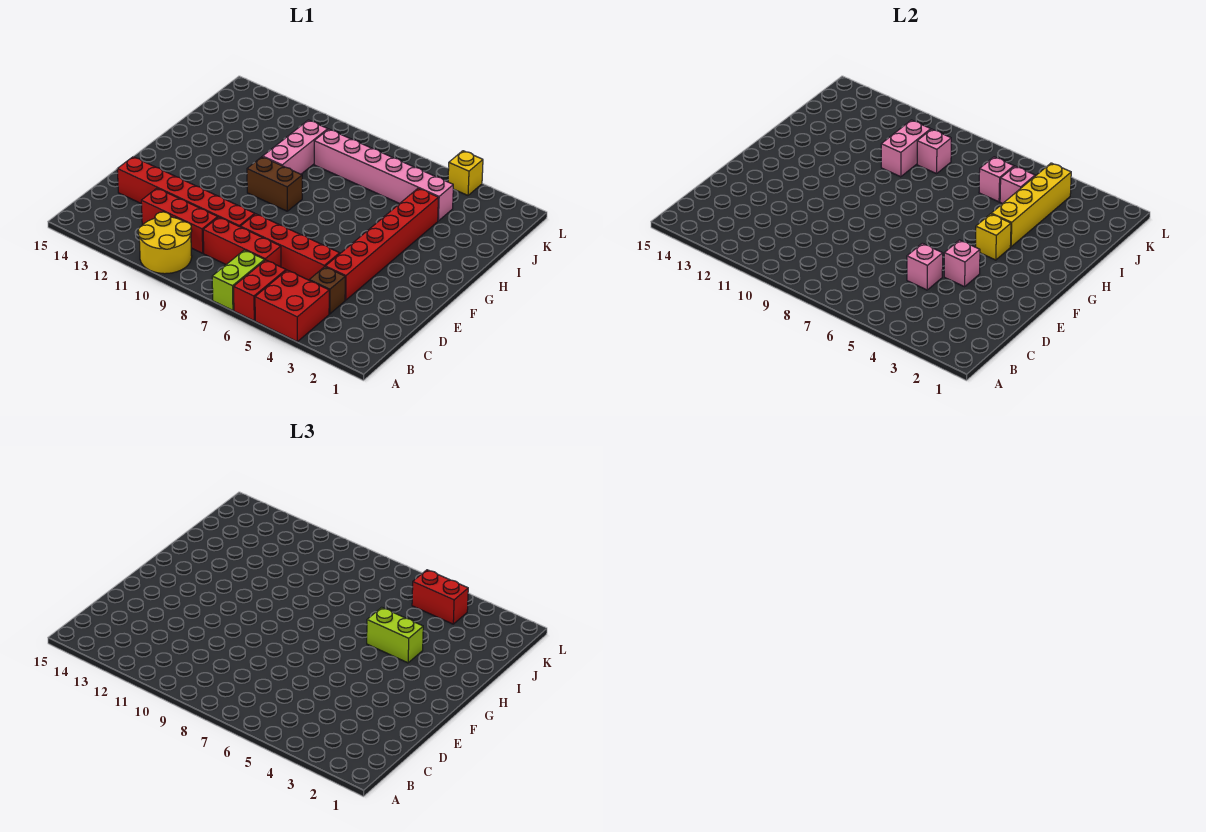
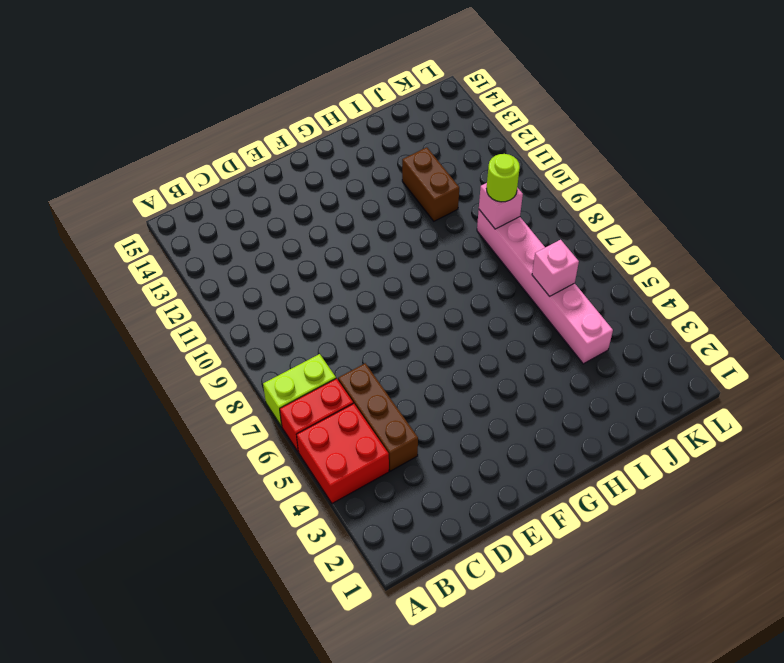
brown brick C4:C6 level 1 -> brown brick C4 level 1
brown brick I11:I12 level 1 -> brown brick G9:G10 level 1
lime round brick J9 level 3 -> none
none -> yellow round brick A10:B11 level 1
none -> red brick C7:C9 level 1
none -> red brick C10:C12 level 1

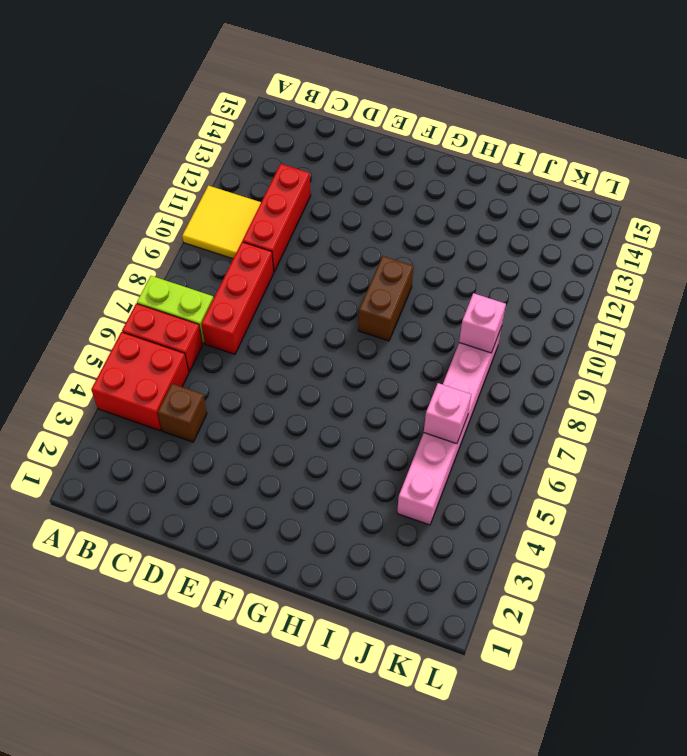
yellow tile A10:B11 level 1 -> yellow round brick A10:B11 level 1
none -> red brick D4:I4 level 1
none -> red brick D5:D8 level 1
none -> red brick D9:D14 level 1

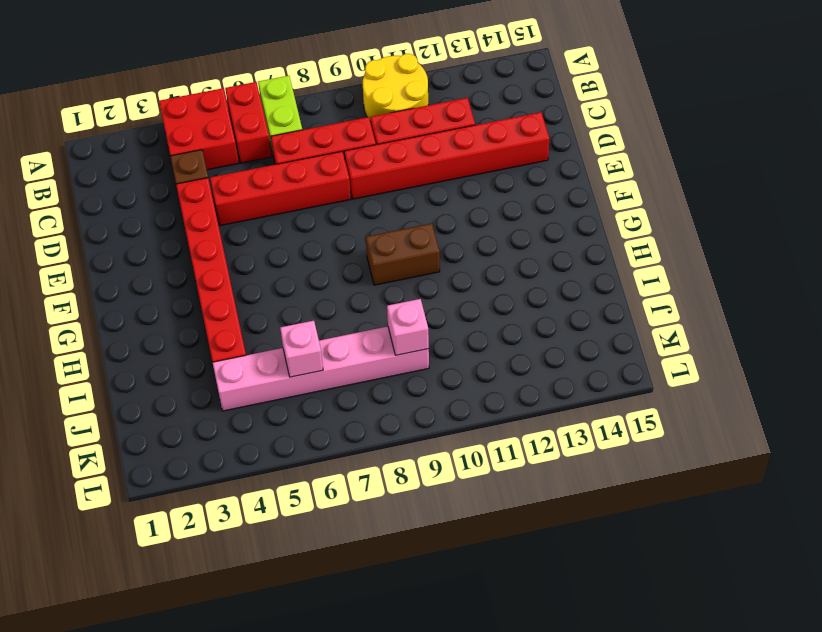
none -> pink brick H10:J10 level 1
none -> yellow brick L4 level 1
none -> pink brick D5 level 2

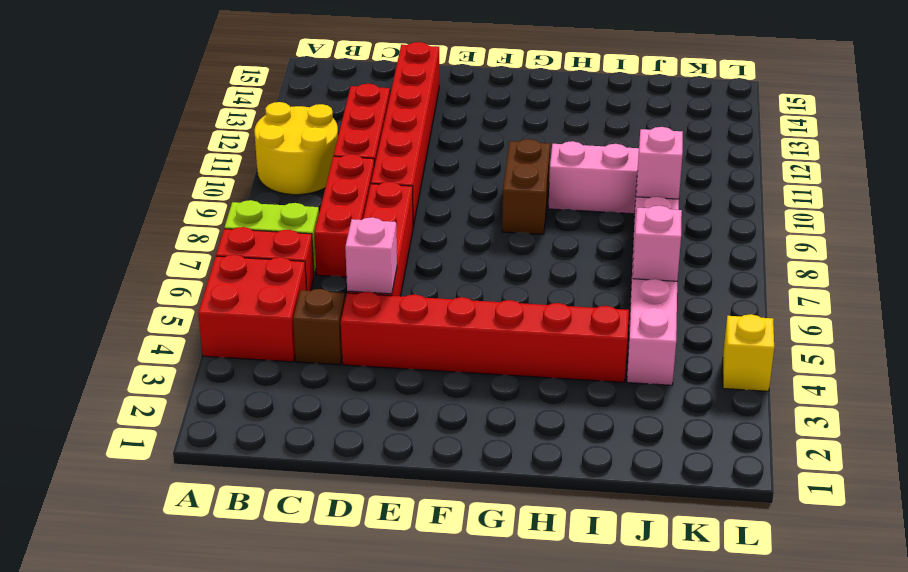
none -> pink brick E4 level 2
none -> yellow brick G4 level 2
none -> yellow brick H4:K4 level 2

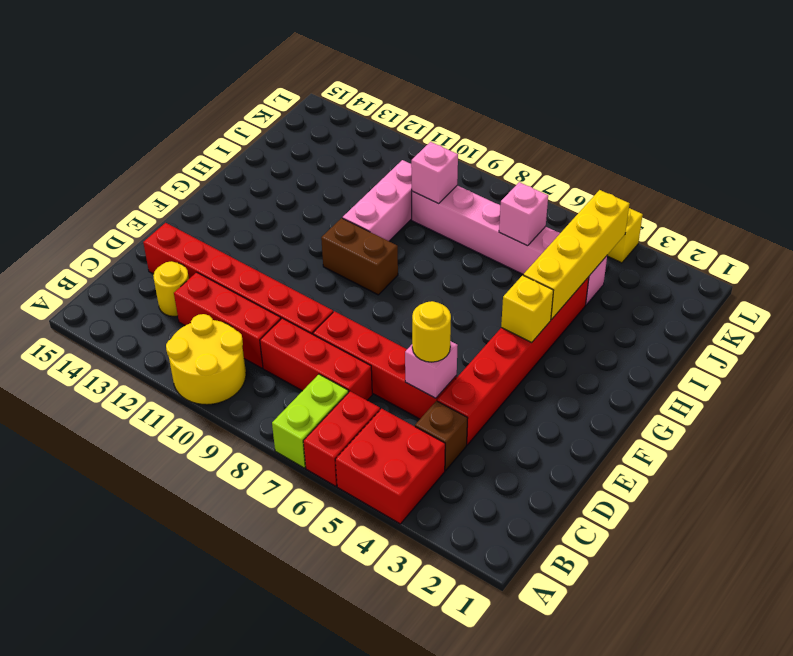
yellow round brick C13 level 1 -> none
yellow round brick D5 level 3 -> none
none -> pink brick E4 level 2
none -> pink brick I10:J10 level 2
none -> pink brick J5 level 2

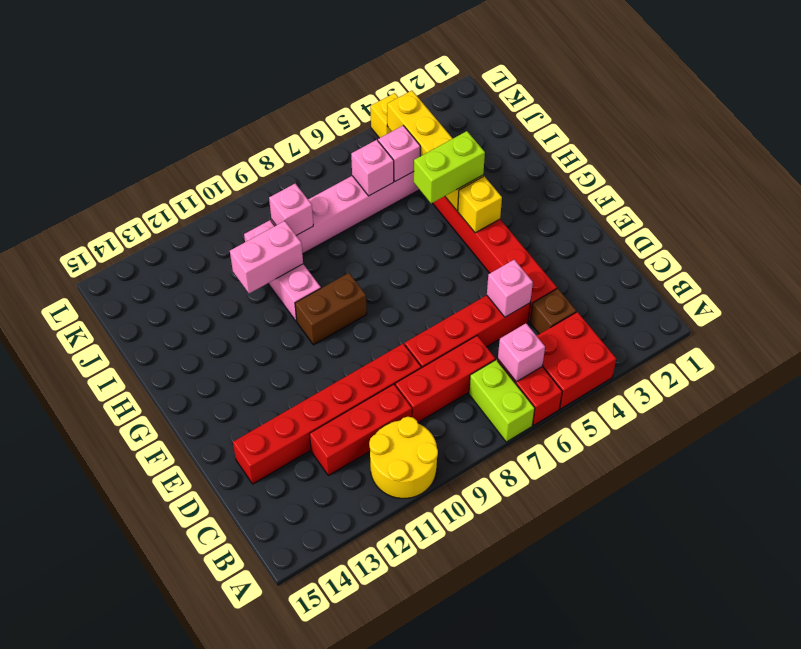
pink brick B6 level 2 -> pink brick E4 level 2
pink brick I10:I11 level 2 -> pink brick I10:J10 level 2
none -> red brick K4:K5 level 3

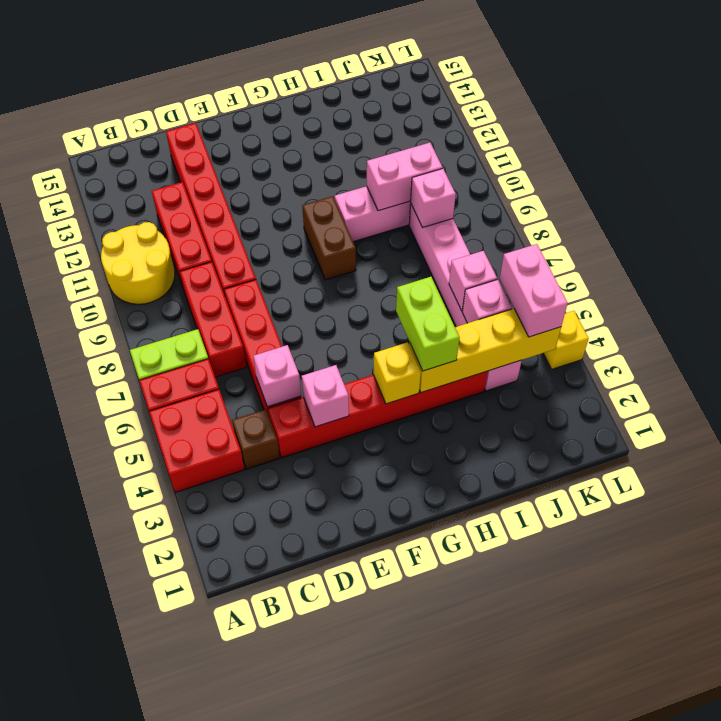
pink brick K4:K5 level 3 -> red brick K4:K5 level 3

